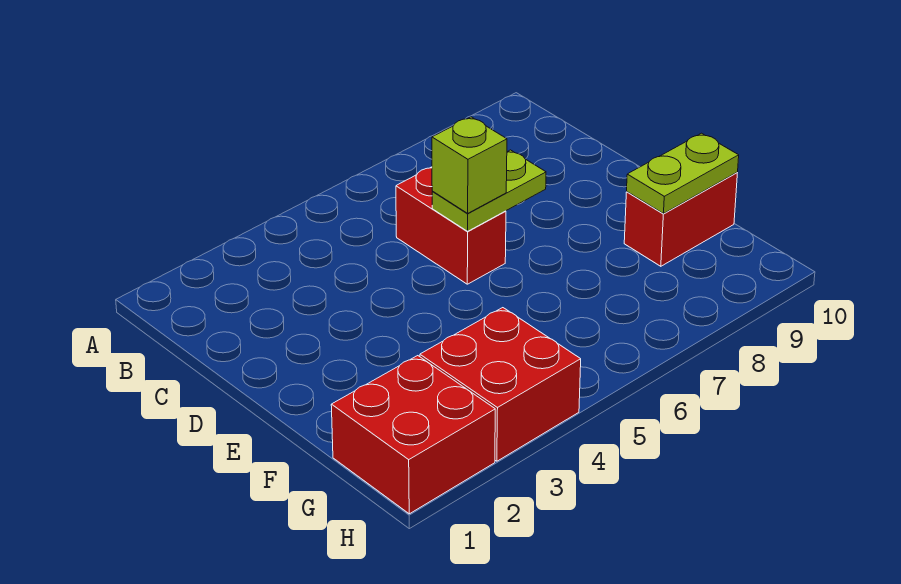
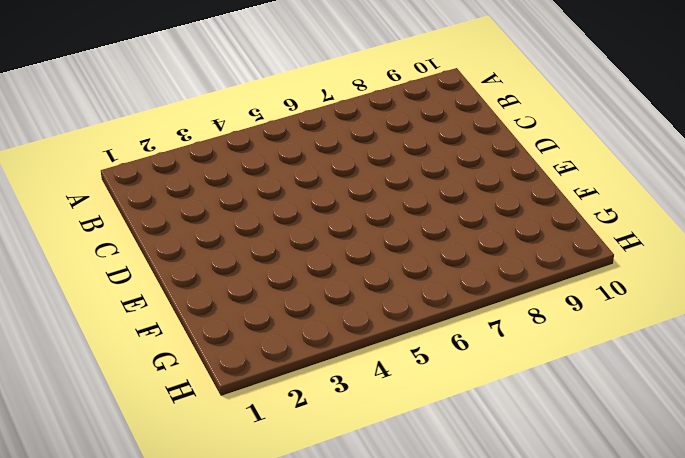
none -> red brick C6:D6 level 1
none -> red brick F9:F10 level 1

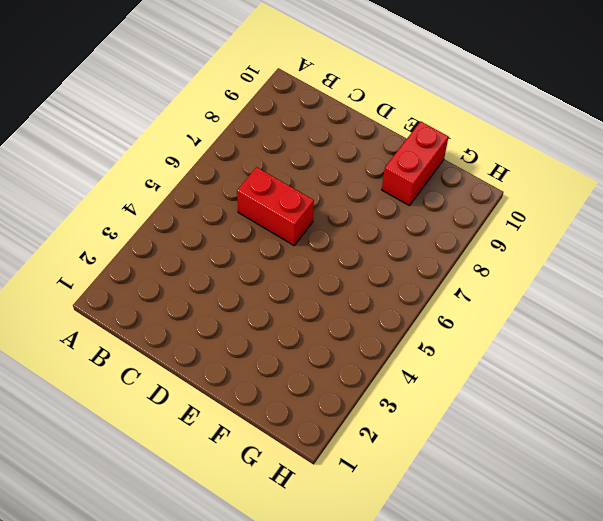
none -> red brick G1:H2 level 1
none -> red brick G3:H4 level 1

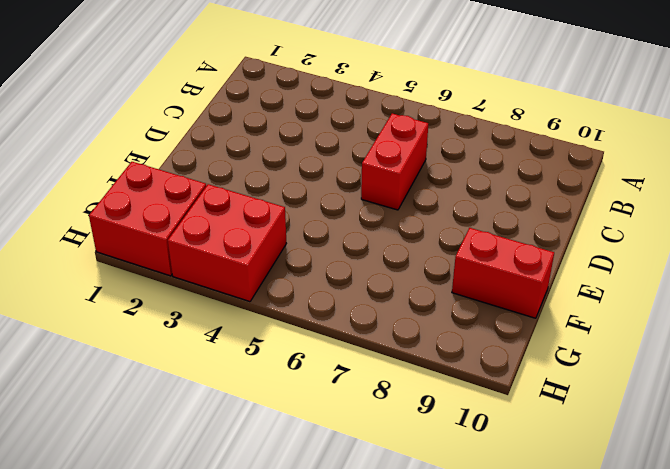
none -> lime plate D6:D7 level 2
none -> lime plate F9:F10 level 2

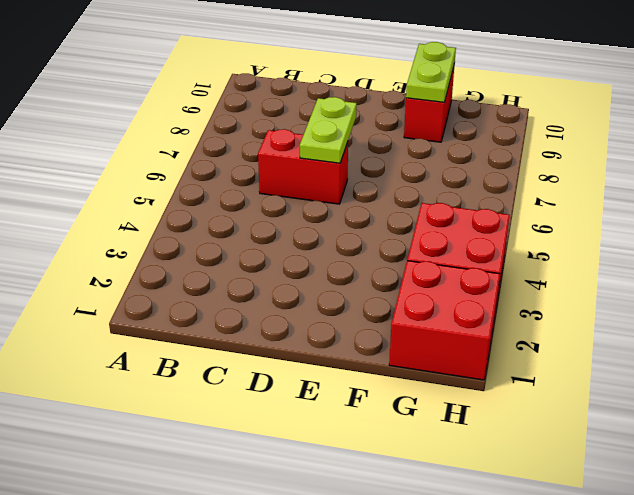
none -> lime brick D6 level 3

